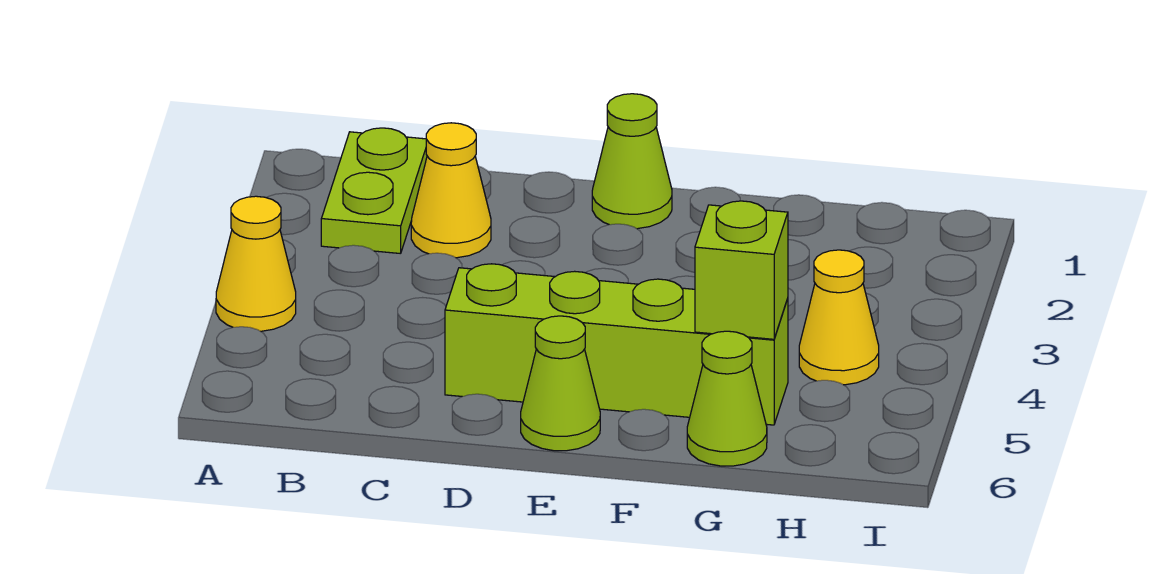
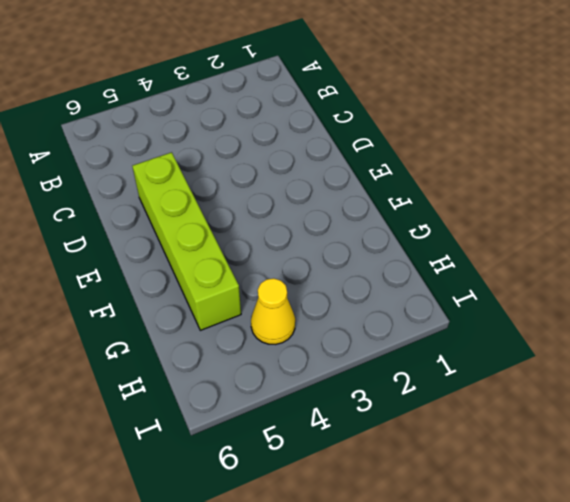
none -> yellow cone A4 level 1
none -> lime plate B1:B2 level 1

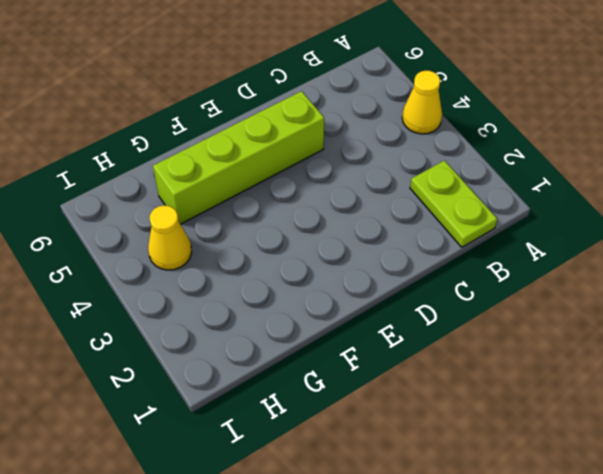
none -> yellow cone C2 level 1
none -> lime cone E1 level 1

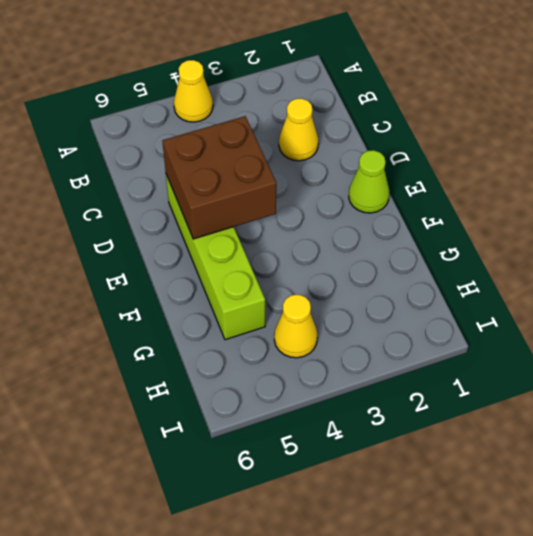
brown brick D4:E5 level 2 -> none
none -> lime plate B1:B2 level 1
none -> lime cone E6 level 1

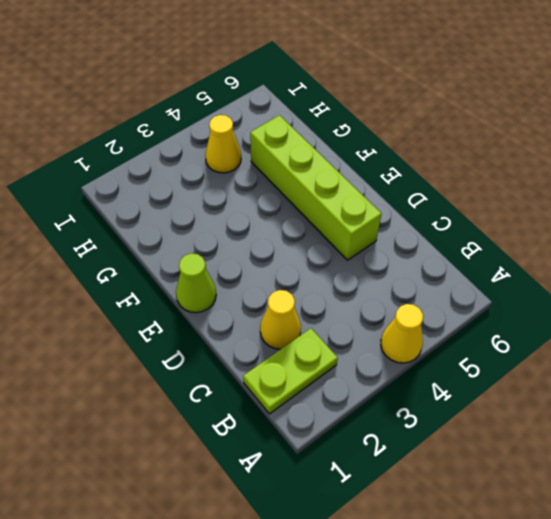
none -> lime cone E6 level 1
none -> lime cone G6 level 1

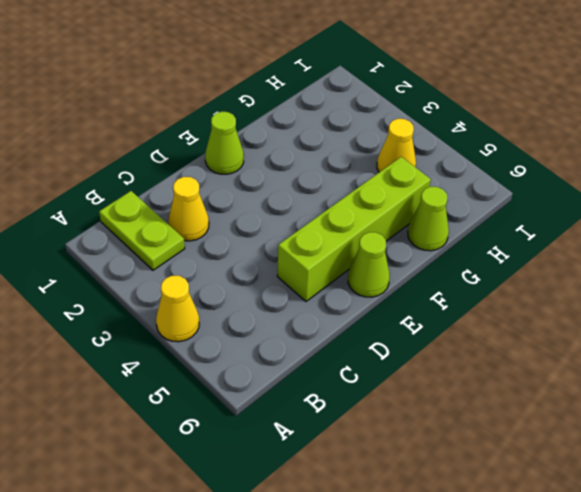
none -> lime brick G5 level 2

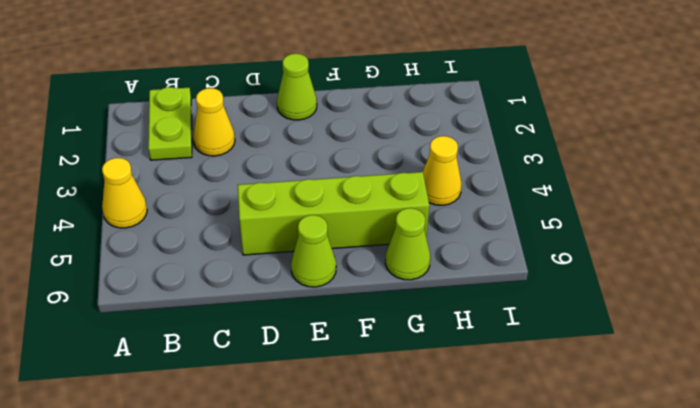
none -> lime brick G5 level 2

